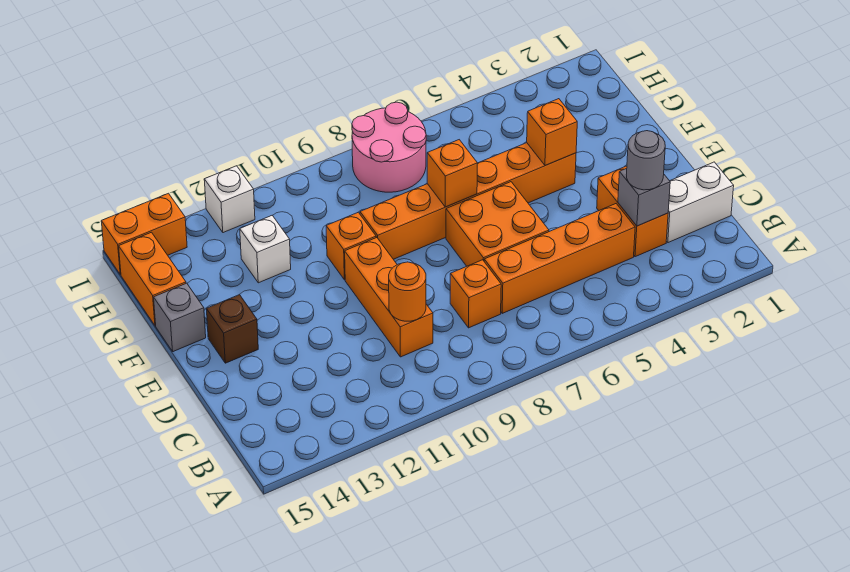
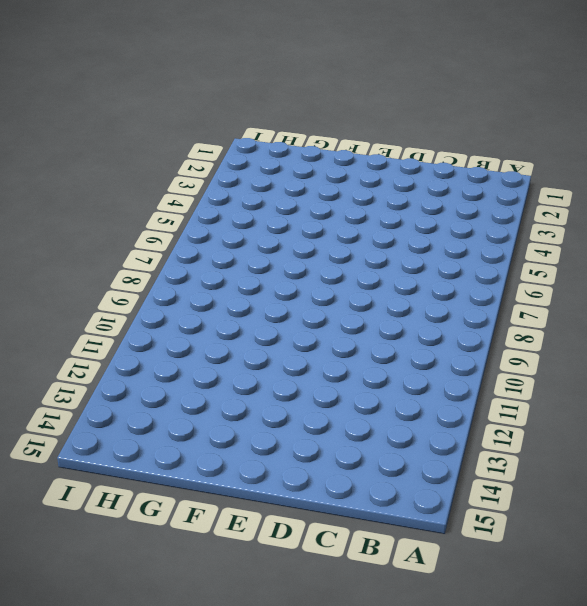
none -> white brick C1:C2 level 1
none -> orange brick C3:D3 level 1
none -> orange brick C4:C7 level 1

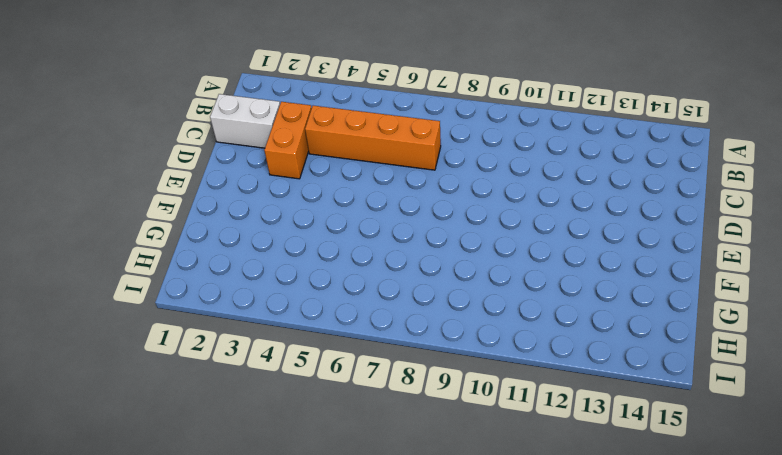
none -> orange brick C8 level 1
none -> orange brick C10:E10 level 1
none -> orange brick D6:E7 level 1

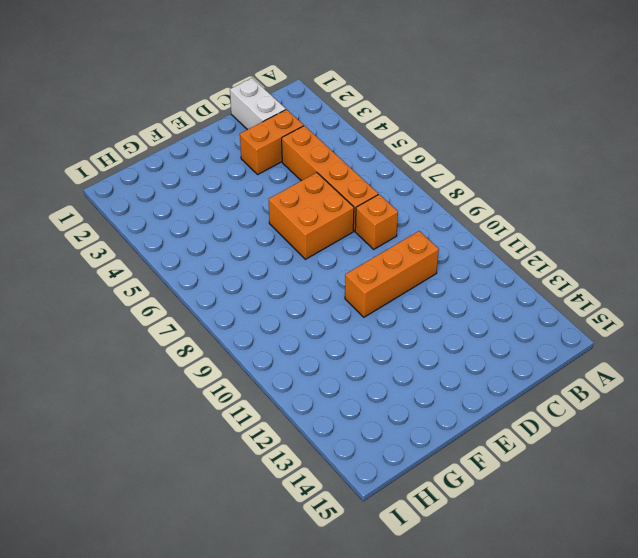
none -> brown brick E14 level 1
none -> orange brick F4:F9 level 1
none -> orange brick F10 level 1

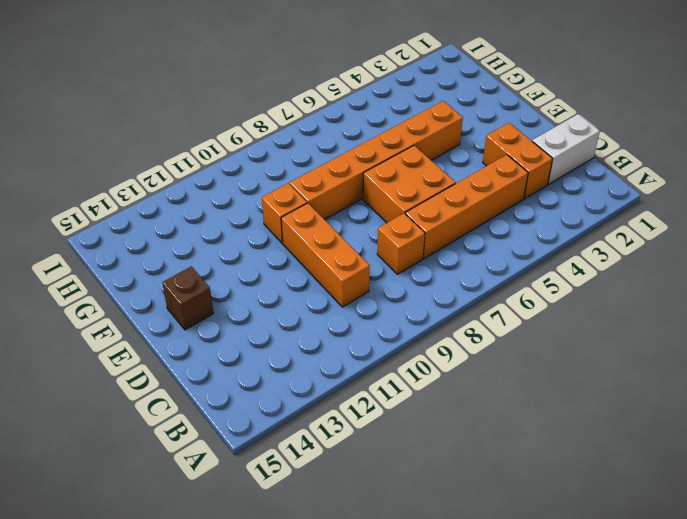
none -> grey brick F15 level 1
none -> white brick G12 level 1
none -> orange brick G15:H15 level 1

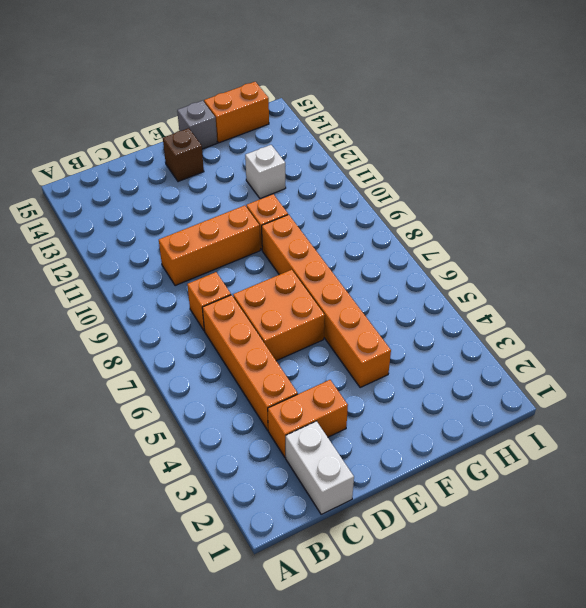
none -> pink round brick H7:I8 level 1
none -> white brick I12 level 1
none -> orange brick I14:I15 level 1

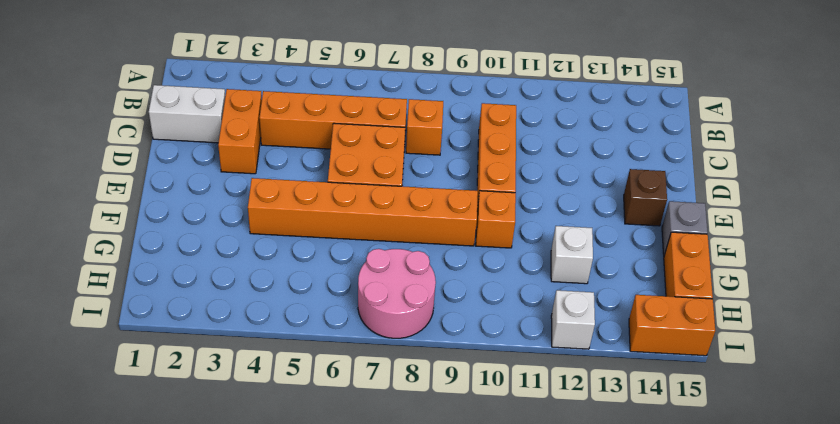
none -> grey brick C3 level 2
none -> orange round brick C10 level 2
none -> orange brick F4 level 2

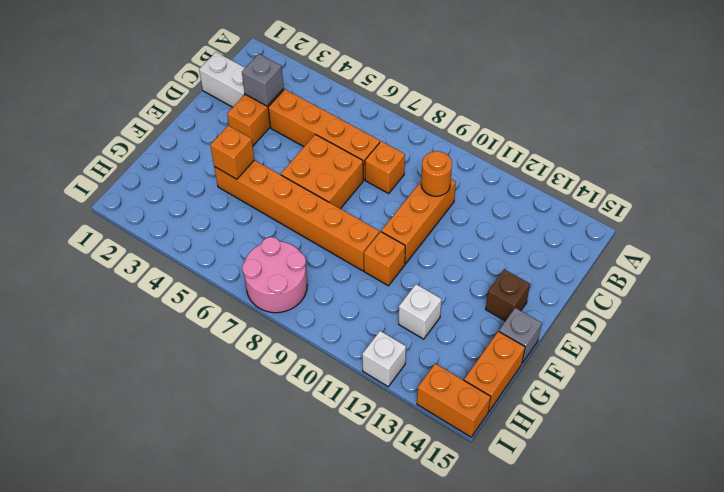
none -> orange brick F7 level 2
none -> grey round brick C3 level 3

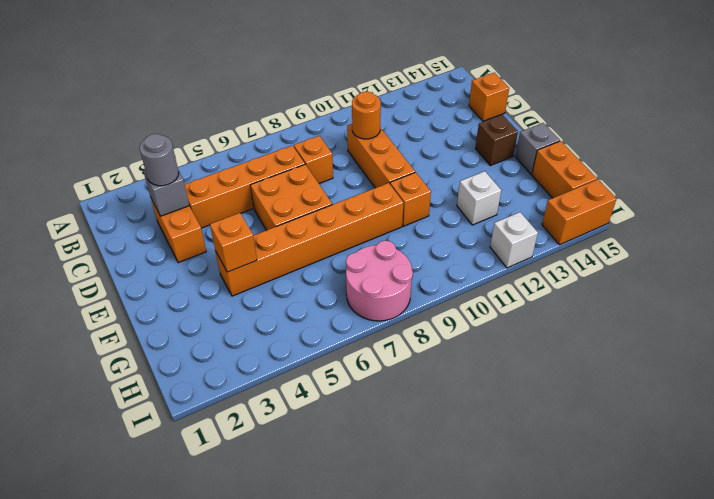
orange brick C15 level 1 -> orange brick F7 level 2
none -> white brick C1:C2 level 1

